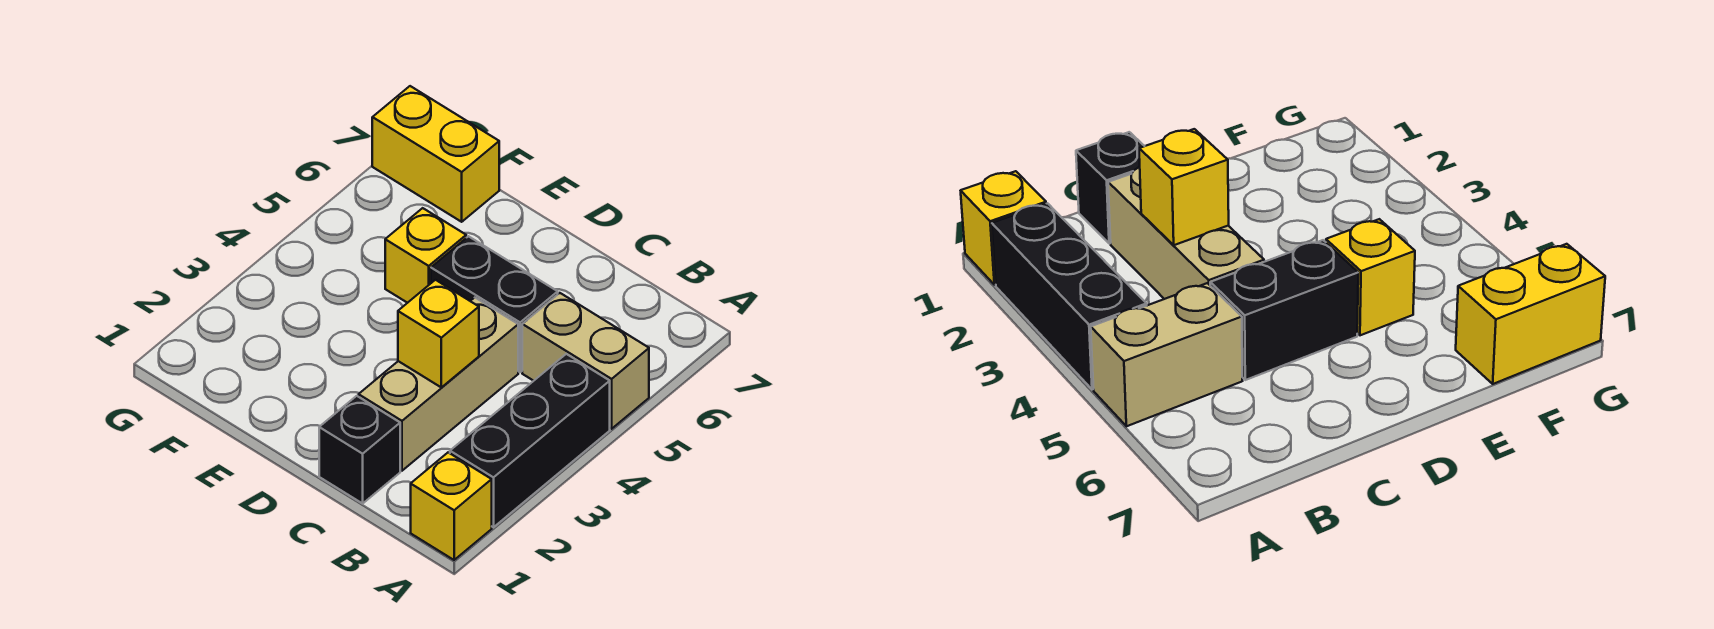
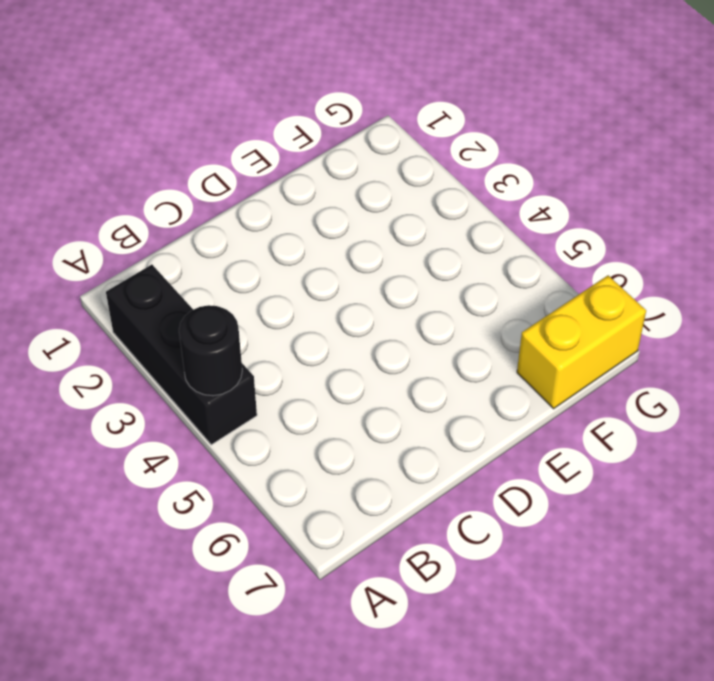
black round brick A4 level 2 -> none
none -> yellow brick A1 level 1
none -> tan brick A5:B5 level 1

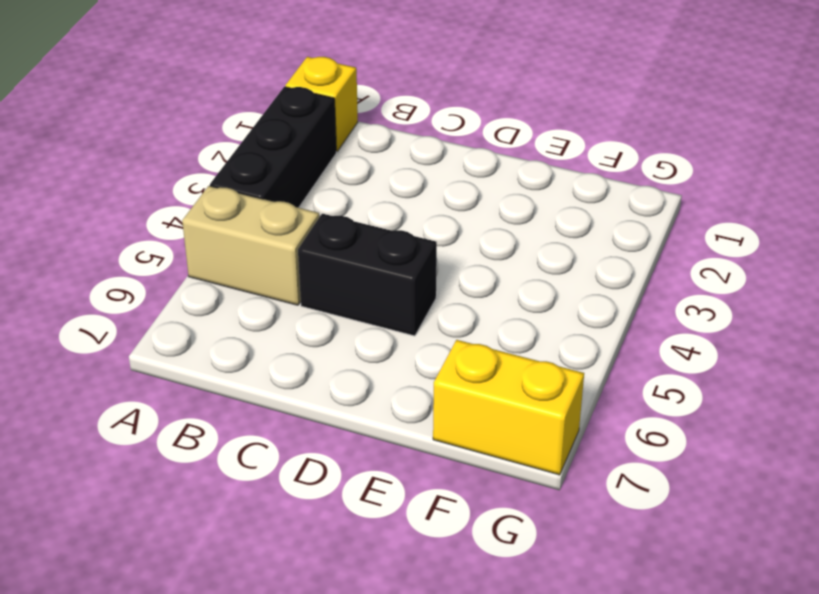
none -> black brick C1 level 1
none -> tan brick C2:C4 level 1

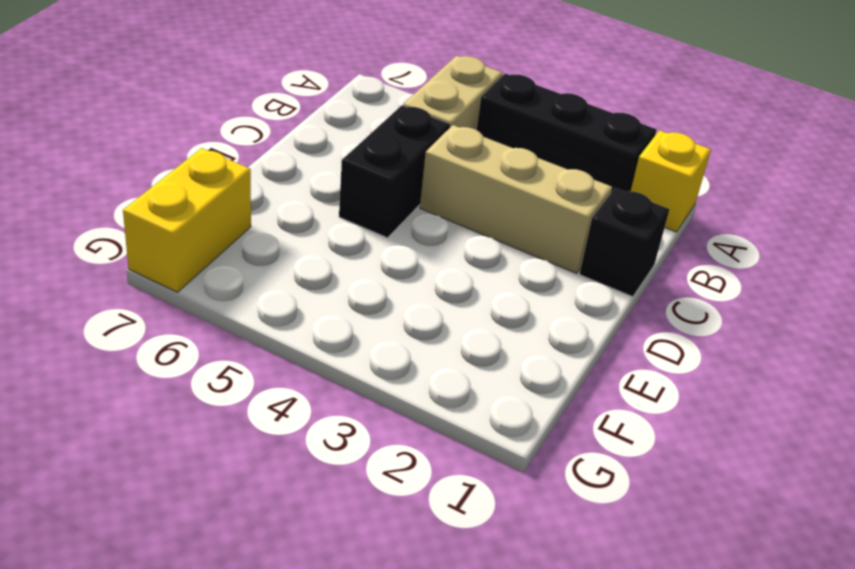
none -> yellow brick E5 level 1
none -> yellow brick C3 level 2

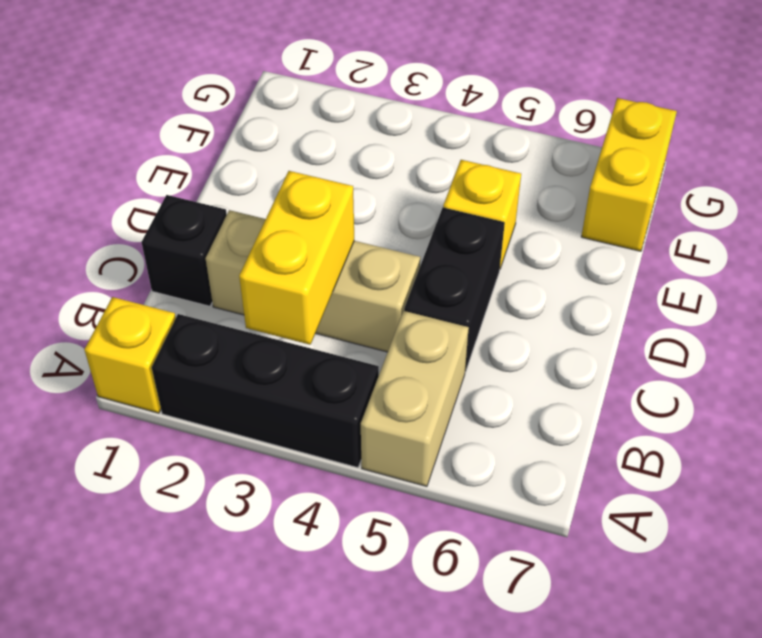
yellow brick B3:C3 level 2 -> yellow brick C3 level 2

